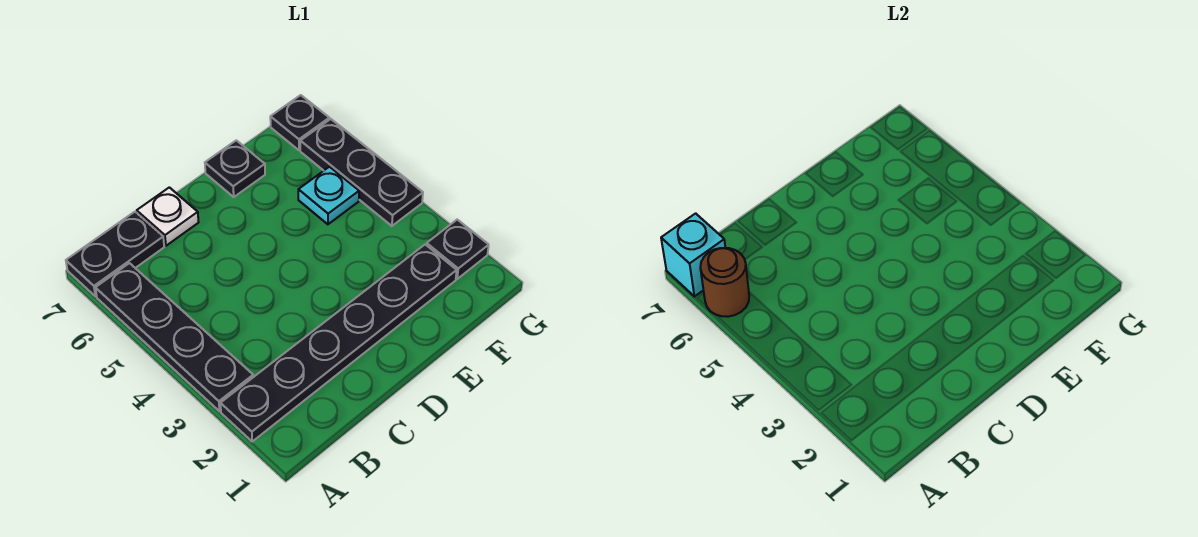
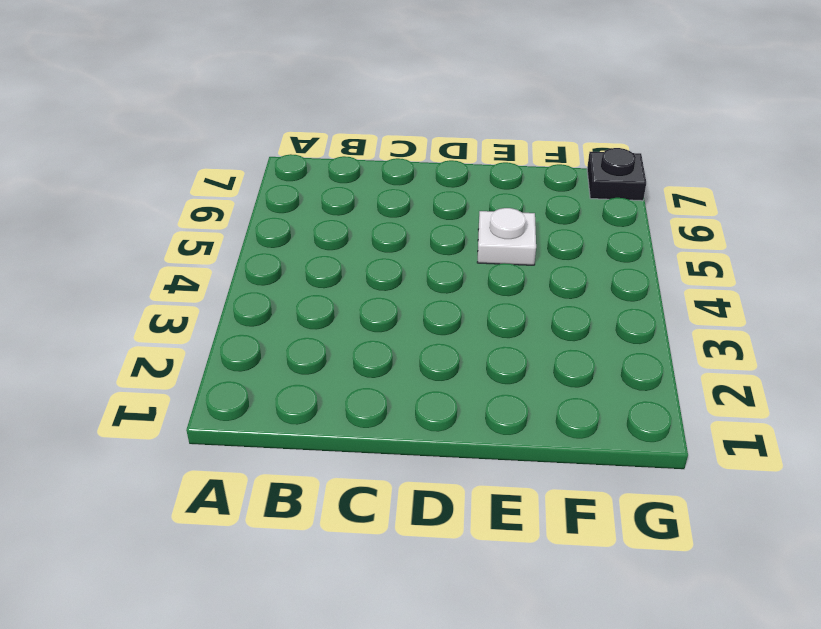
white plate E5 level 1 -> white plate C7 level 1
none -> black plate A2:F2 level 1
none -> black plate A3:A6 level 1

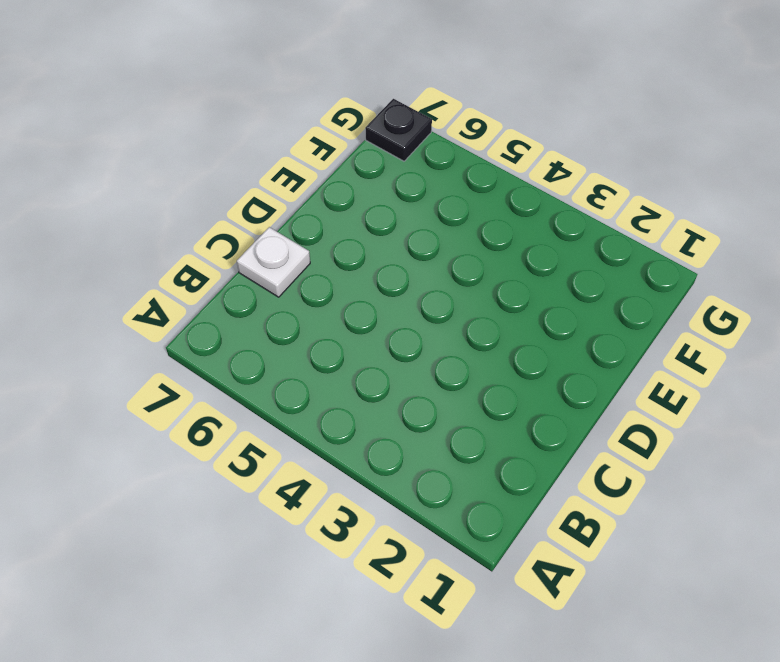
none -> black plate A2:F2 level 1
none -> black plate A3:A6 level 1

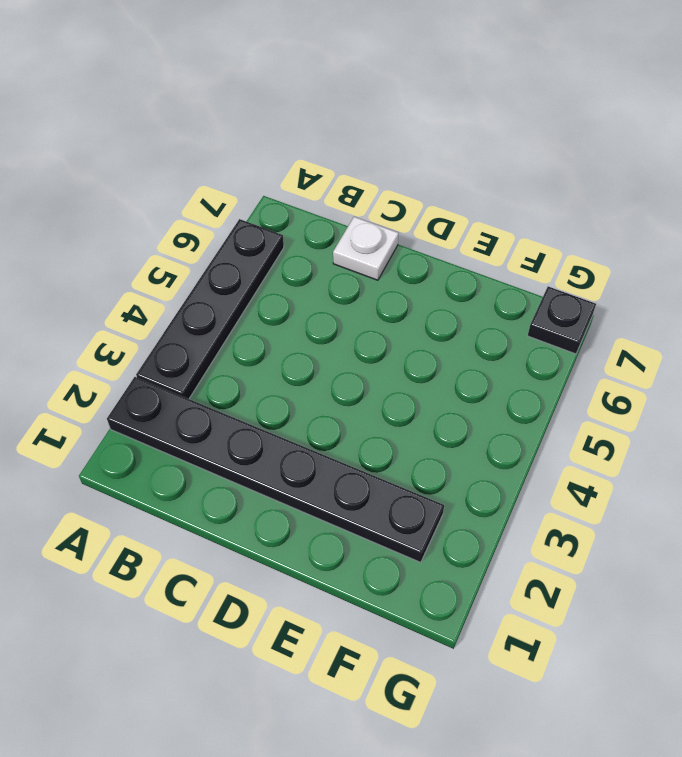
none -> black plate A7:B7 level 1
none -> black plate E7 level 1

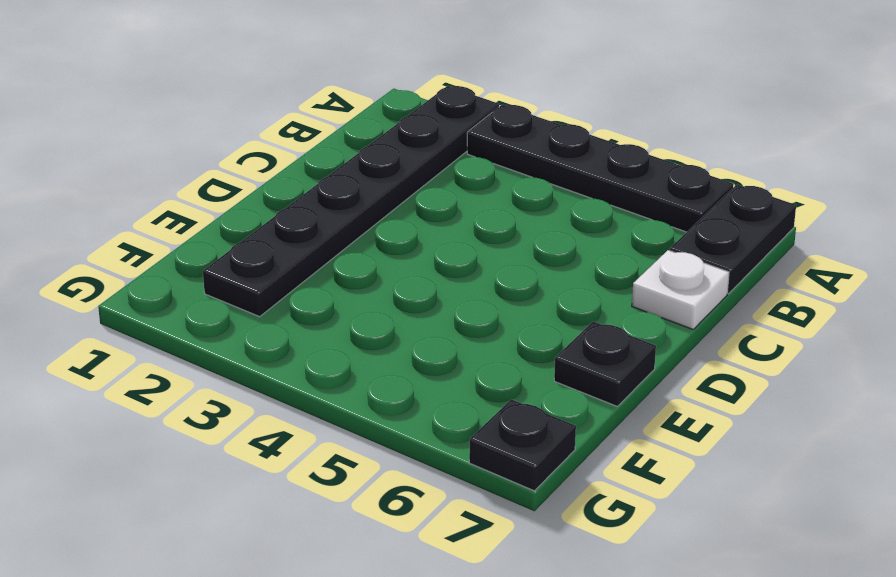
none -> cyan plate F5 level 1
none -> black plate G2 level 1

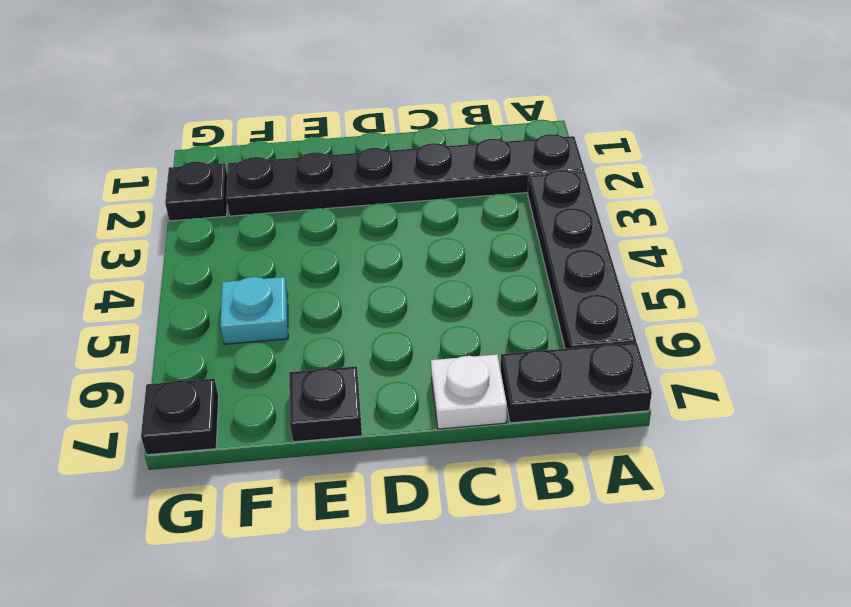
none -> black plate G4:G6 level 1
none -> brown round brick A6 level 2

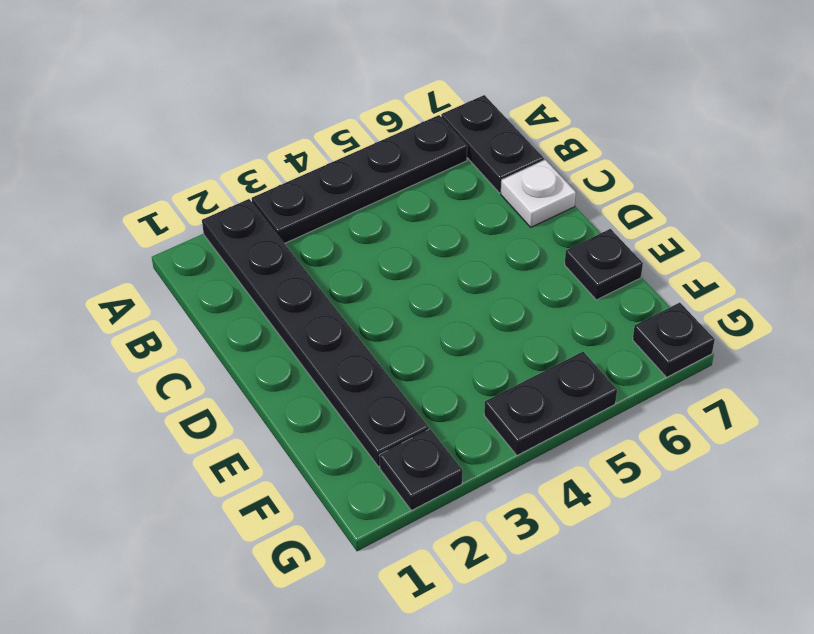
black plate G4:G5 level 1 -> black plate G4:G6 level 1
none -> cyan plate F5 level 1
none -> brown round brick A6 level 2

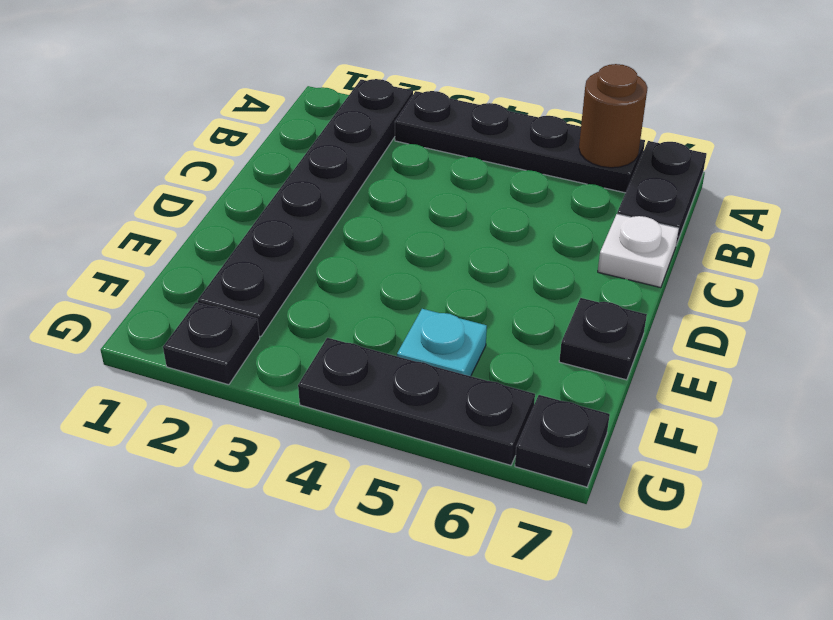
none -> cyan brick A7 level 2

